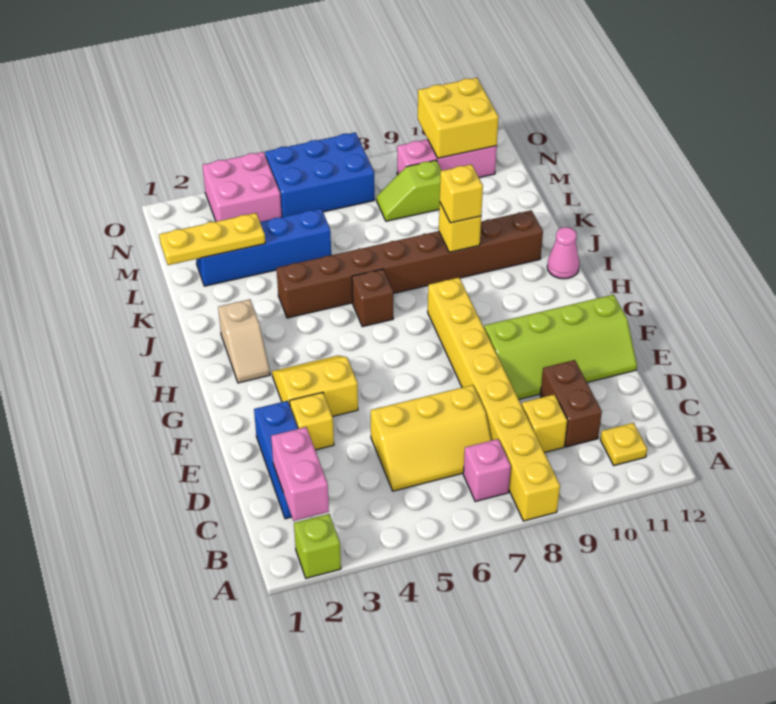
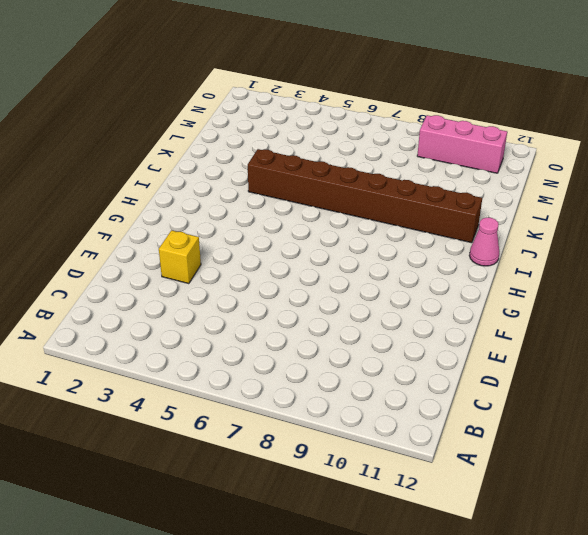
none -> lime brick A2 level 1
none -> yellow brick A8:H8 level 1
none -> pink brick B7 level 1

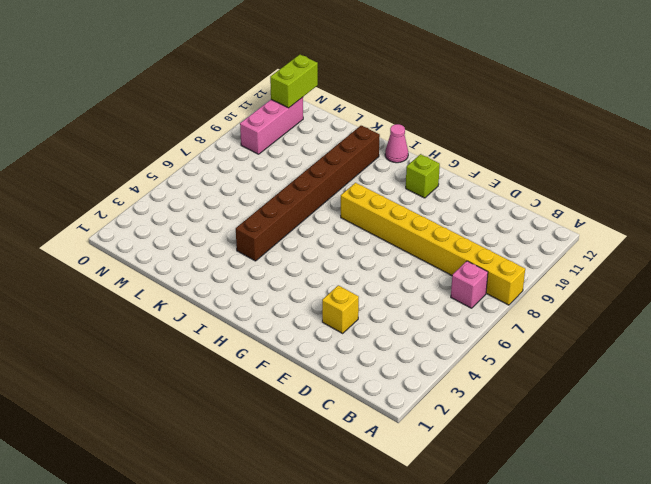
lime brick G11 level 1 -> lime brick A2 level 1
lime brick N11:N12 level 2 -> yellow brick N10:O11 level 2
none -> yellow plate B11 level 1
none -> blue brick C2:E2 level 1
none -> yellow slope C5:D7 level 1 top D

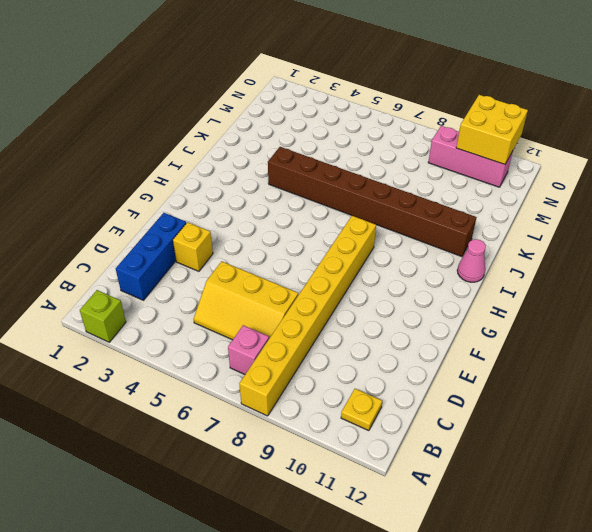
none -> yellow brick C9 level 1
none -> brown brick C10:D10 level 1
none -> lime slope E9:F12 level 1 top F

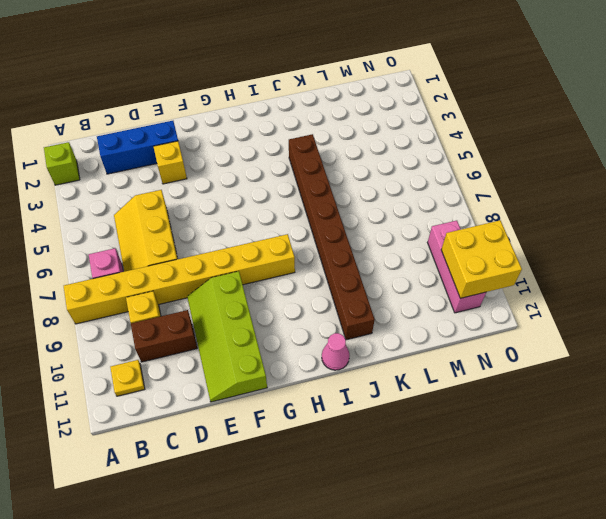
none -> yellow slope F3:G4 level 1 top F
none -> tan slope H2:I2 level 1 top I
none -> brown brick I6 level 1

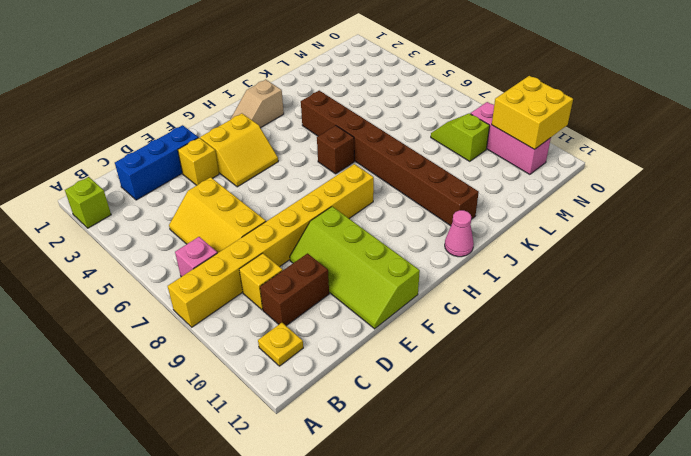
yellow slope F3:G4 level 1 top 3 -> yellow slope F3:G4 level 1 top F
none -> blue brick L2:L5 level 1
none -> pink brick N3:O4 level 1
none -> blue brick N5:O7 level 1

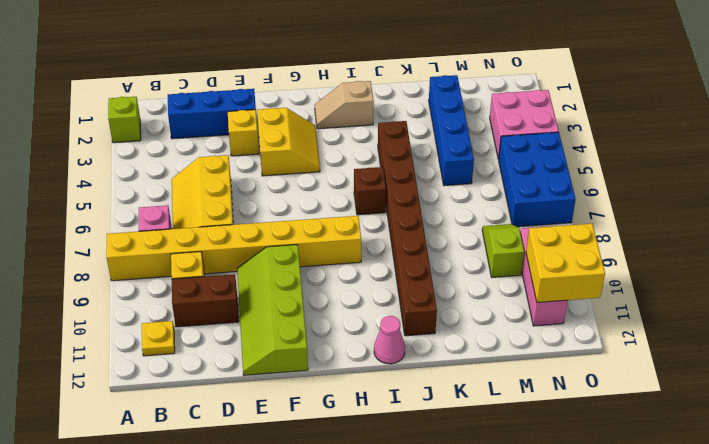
none -> pink brick B2:C2 level 2
none -> yellow brick J9 level 2
none -> yellow plate L1:L3 level 2

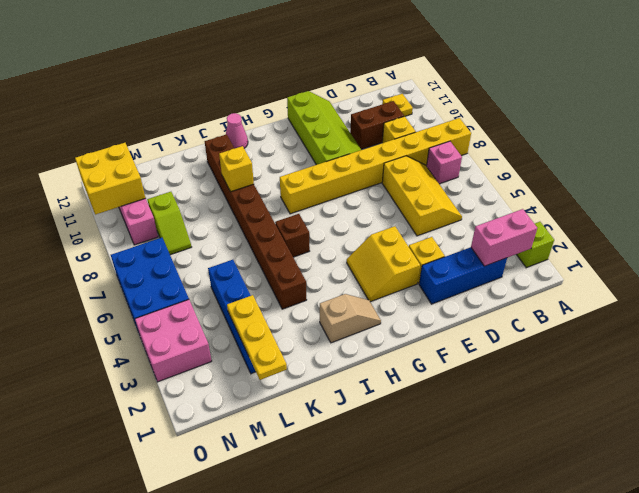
none -> yellow brick J9 level 3

